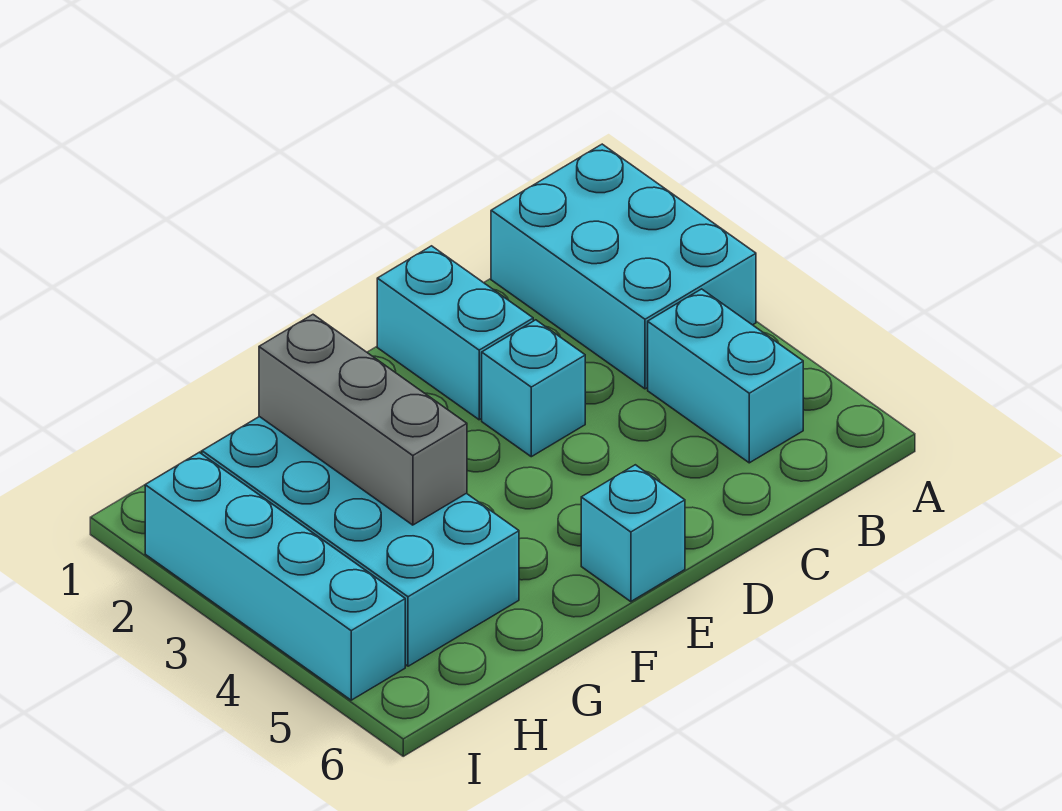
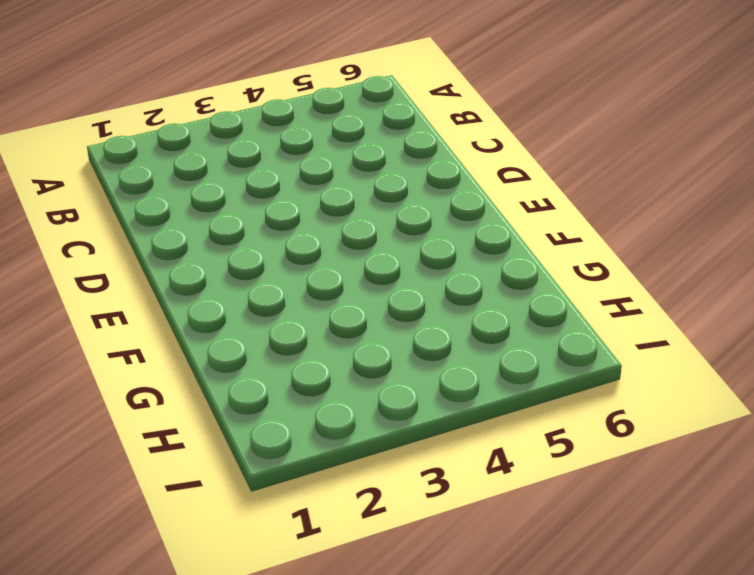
none -> cyan brick A1:B3 level 1
none -> cyan brick B4:B5 level 1

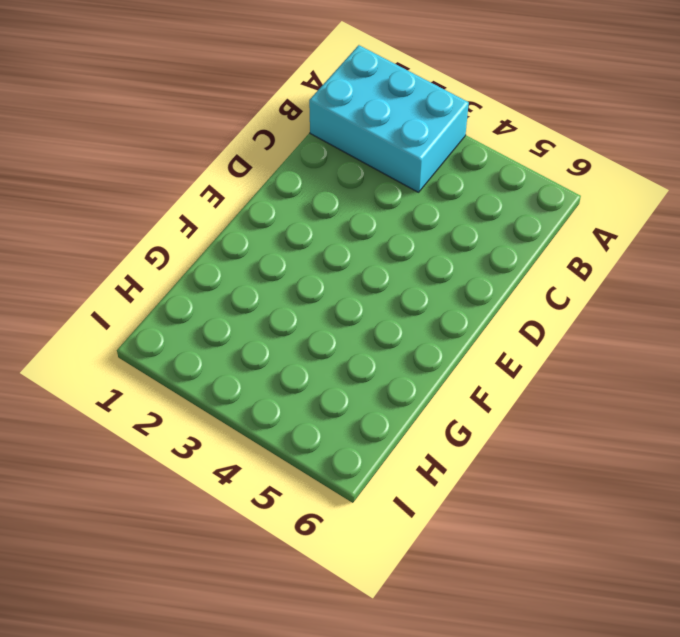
none -> cyan brick B4:B5 level 1
none -> cyan brick D1:D2 level 1

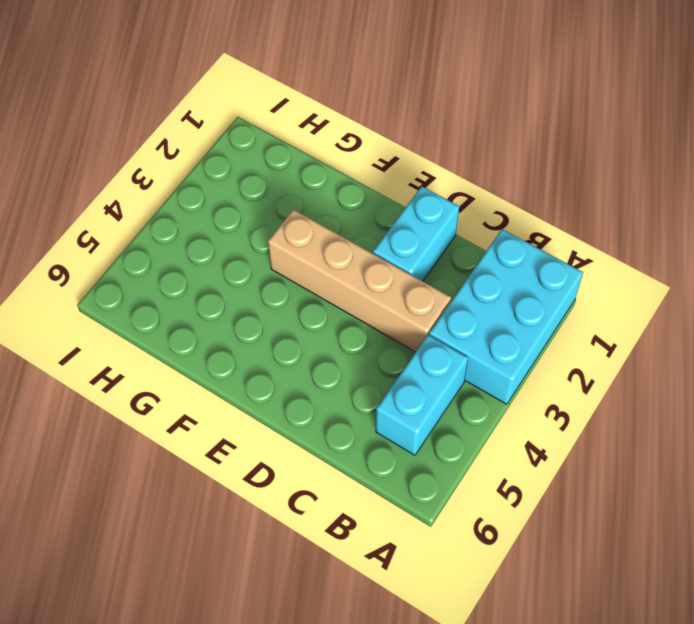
tan brick C3:F3 level 1 -> cyan brick D3 level 1
none -> cyan brick E6 level 1
none -> cyan brick G2:H5 level 1

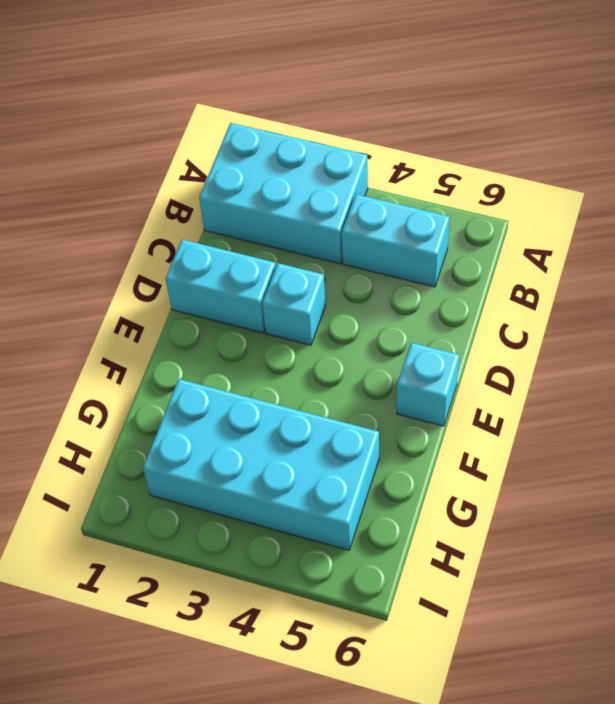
none -> cyan brick I2:I5 level 1
none -> grey brick G2:G4 level 2

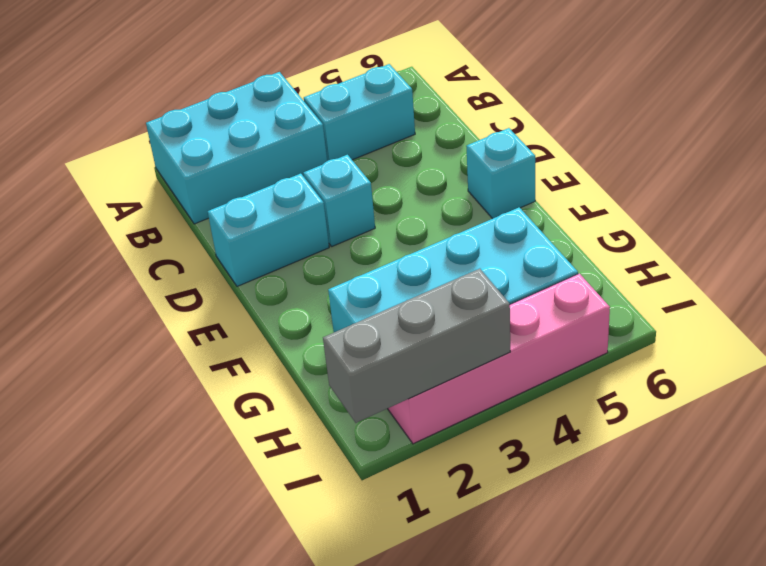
grey brick I1:I3 level 2 -> grey brick G2:G4 level 2
pink brick I2:I5 level 1 -> cyan brick I2:I5 level 1

